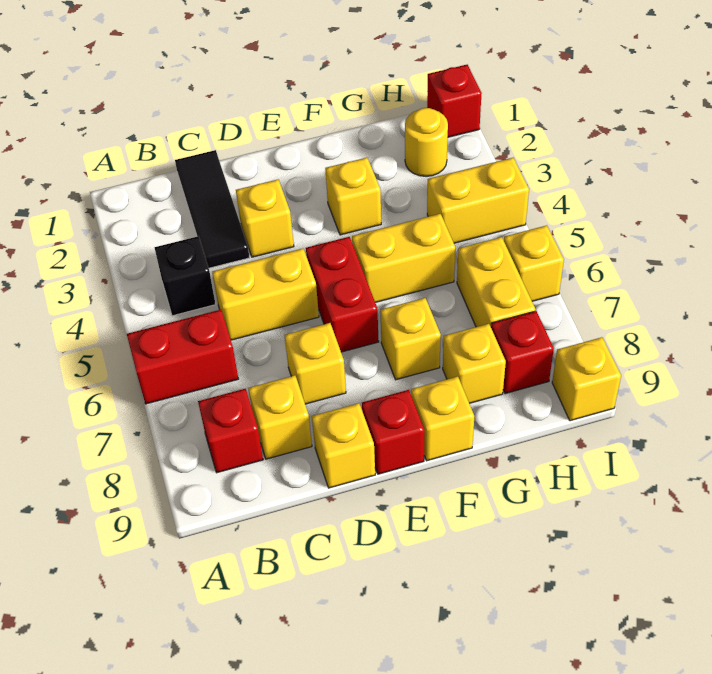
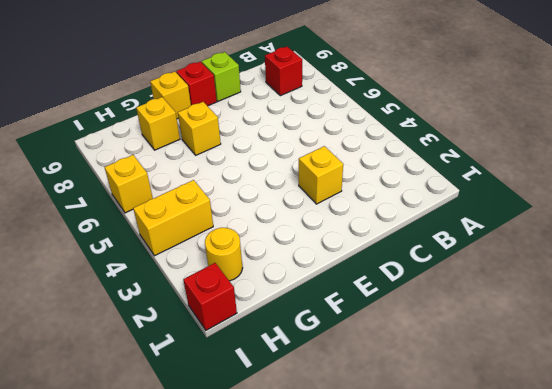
lime brick D9 level 1 -> yellow brick D9 level 1
none -> red brick A6:B6 level 1
none -> black brick B4 level 1
none -> black tile C1:C3 level 1

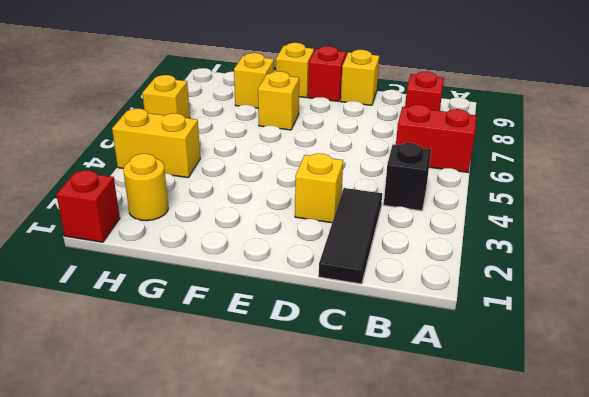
none -> yellow brick C5:D5 level 1
none -> yellow brick C8 level 1
none -> yellow brick D7 level 1

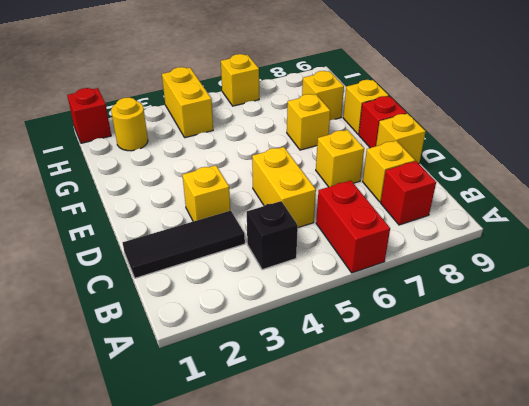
none -> red brick E5:E6 level 1
none -> yellow brick F3 level 1
none -> yellow brick F5:G5 level 1

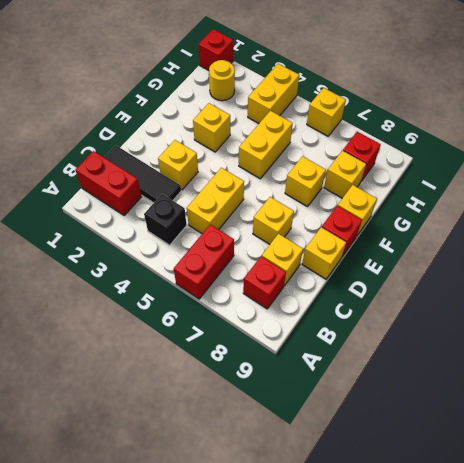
red brick B1:B2 level 1 -> red brick E5:E6 level 1
none -> yellow brick H6:H7 level 1
none -> yellow brick I9 level 1

